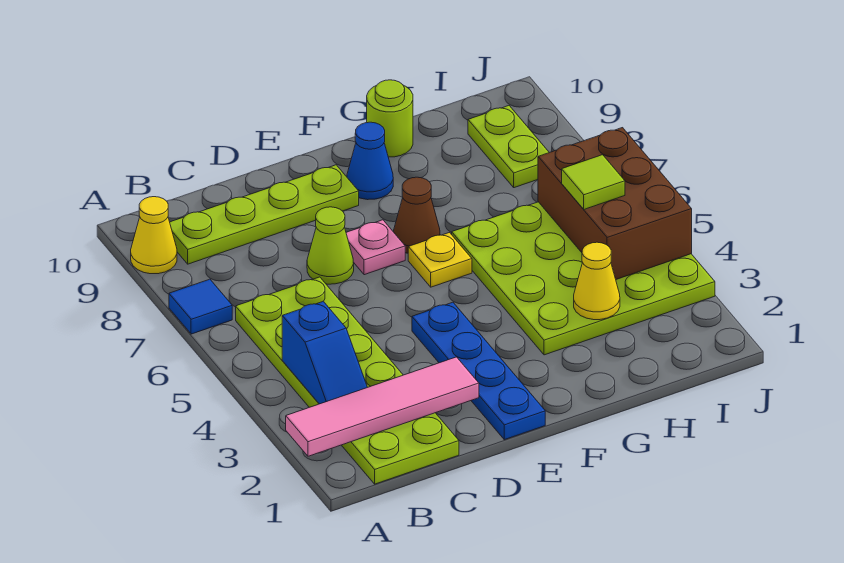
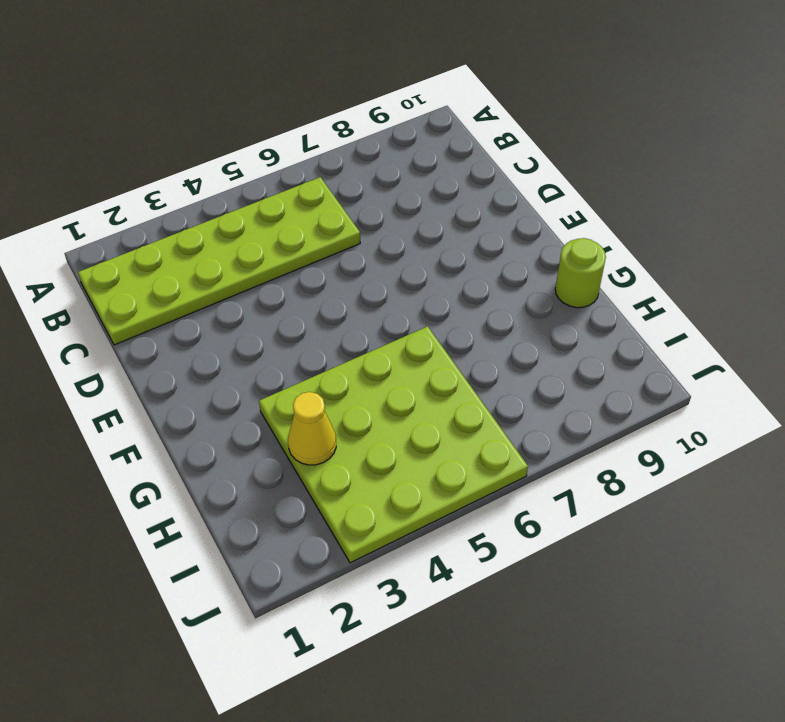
none -> blue tile A7 level 1
none -> yellow cone A9 level 1
none -> lime plate B9:E9 level 1

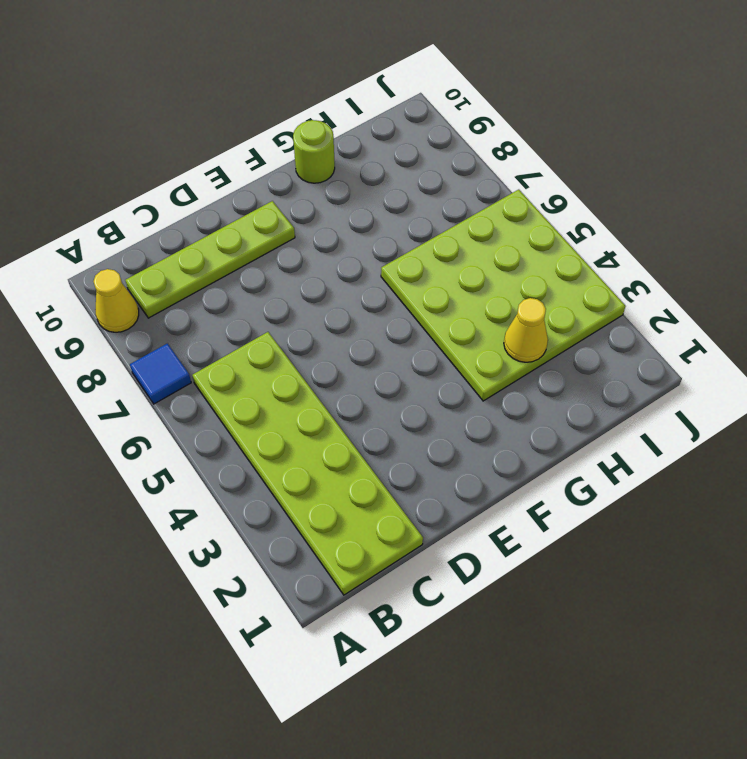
none -> lime cone D7 level 1
none -> blue plate E1:E4 level 1
none -> pink plate E7 level 1

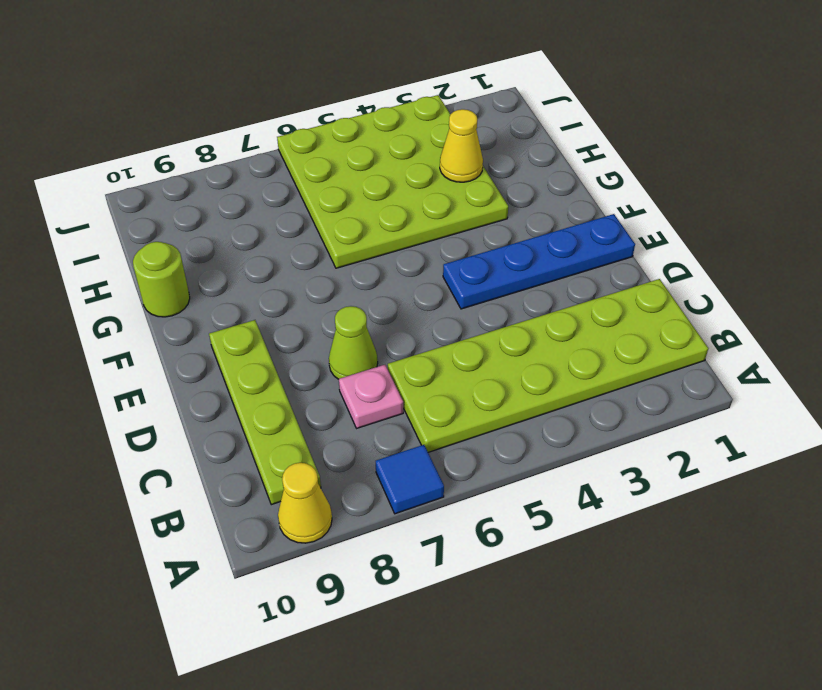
pink plate C7 level 1 -> pink plate E7 level 1
none -> yellow plate F6 level 1
none -> brown cone F7 level 1
none -> blue cone F9 level 1

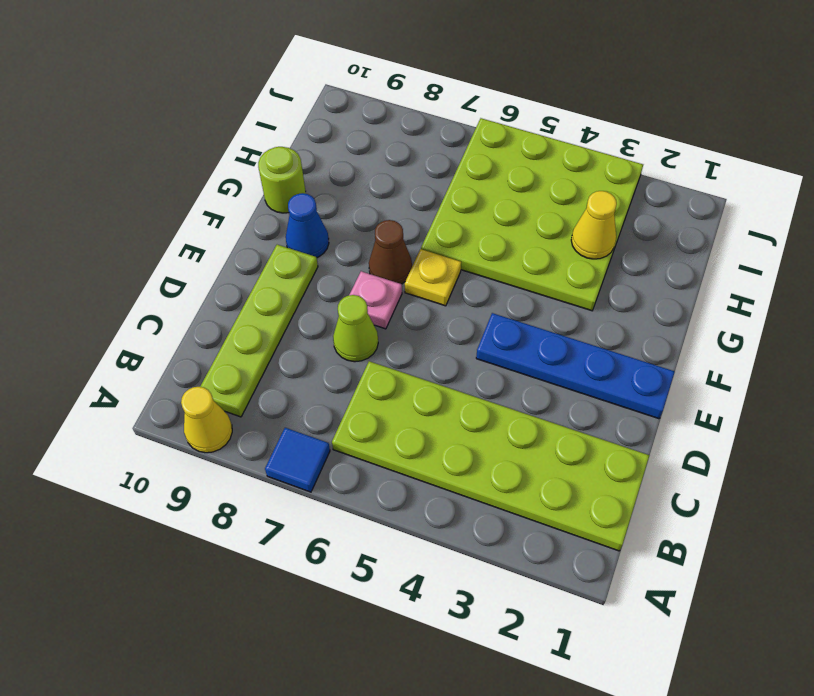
none -> lime plate I8:I9 level 1
none -> pink tile A2:D2 level 2
none -> blue slope B3:B4 level 2 top 4

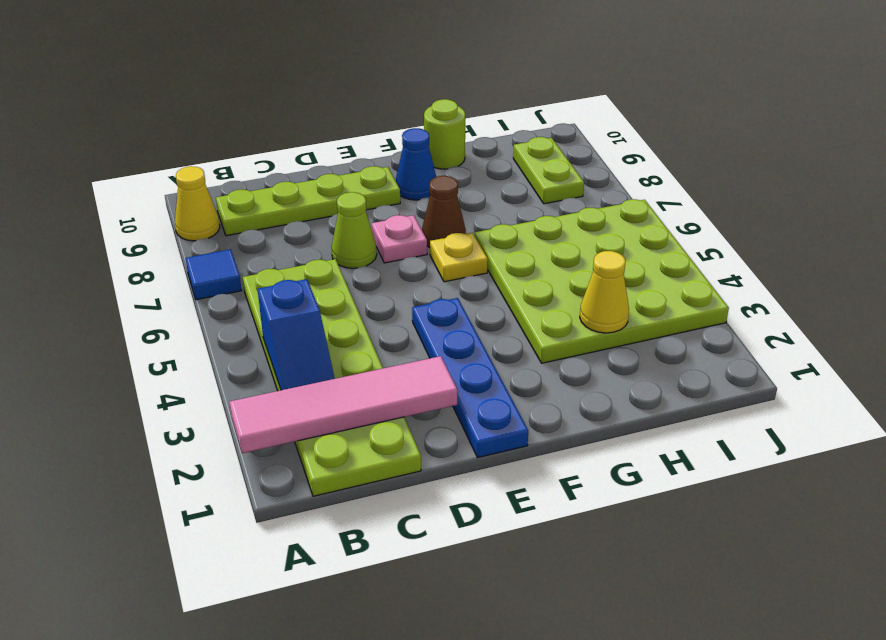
none -> brown brick I4:J6 level 2
none -> lime tile I5 level 3

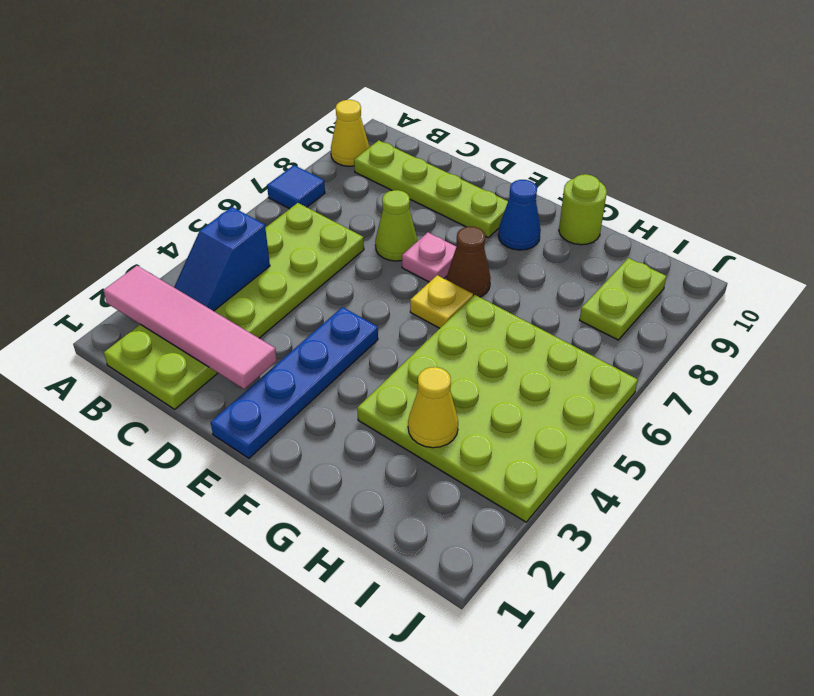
none -> brown brick I4:J6 level 2
none -> lime tile I5 level 3

